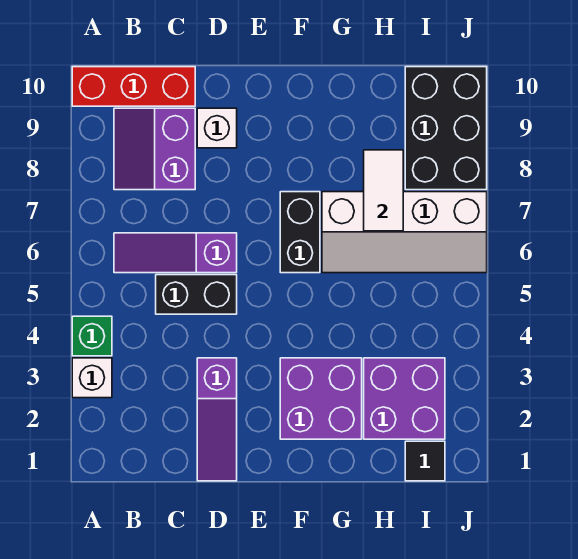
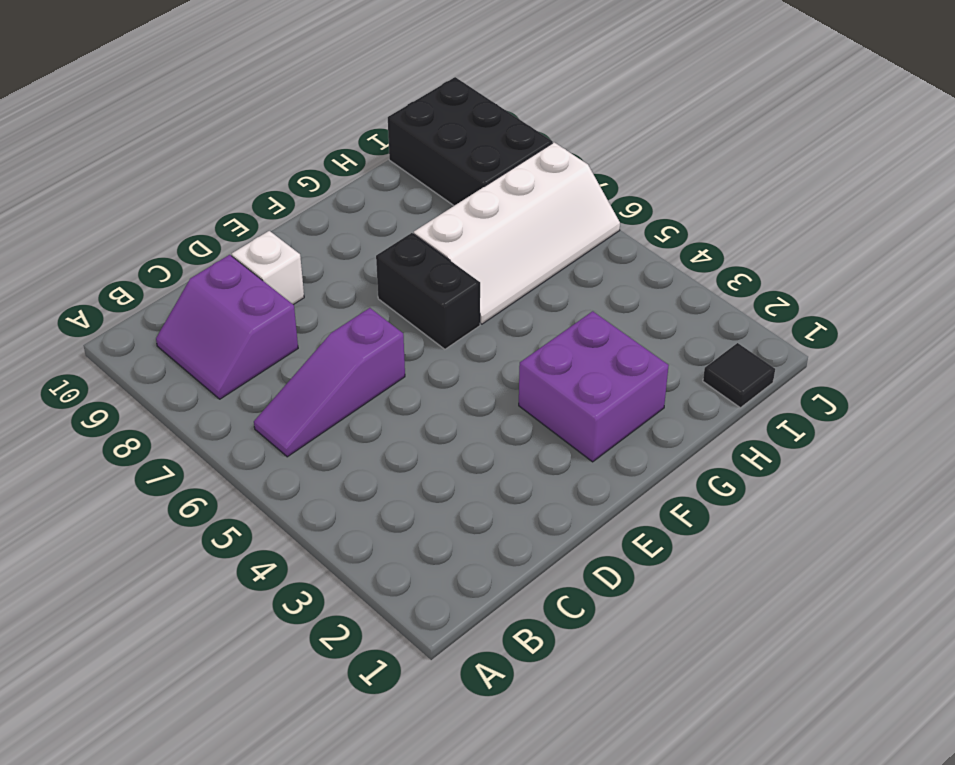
none -> white brick A3 level 1
none -> green brick A4 level 1
none -> red brick A10:C10 level 1

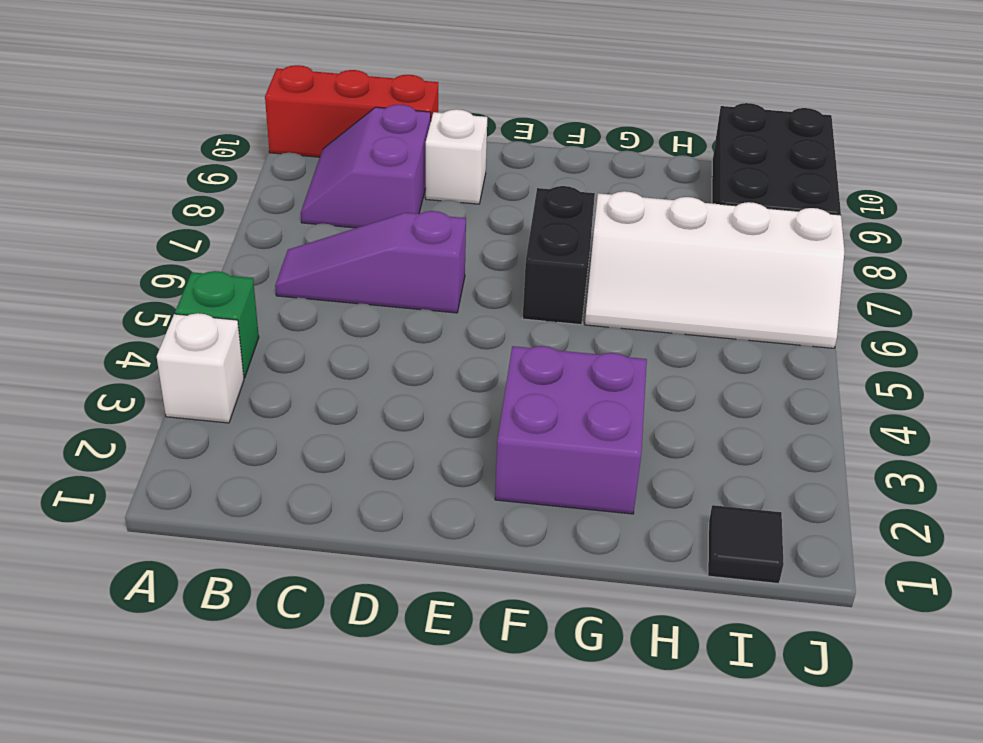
none -> black brick C5:D5 level 1
none -> purple slope D1:D3 level 1 top 3
none -> purple brick H2:I3 level 1

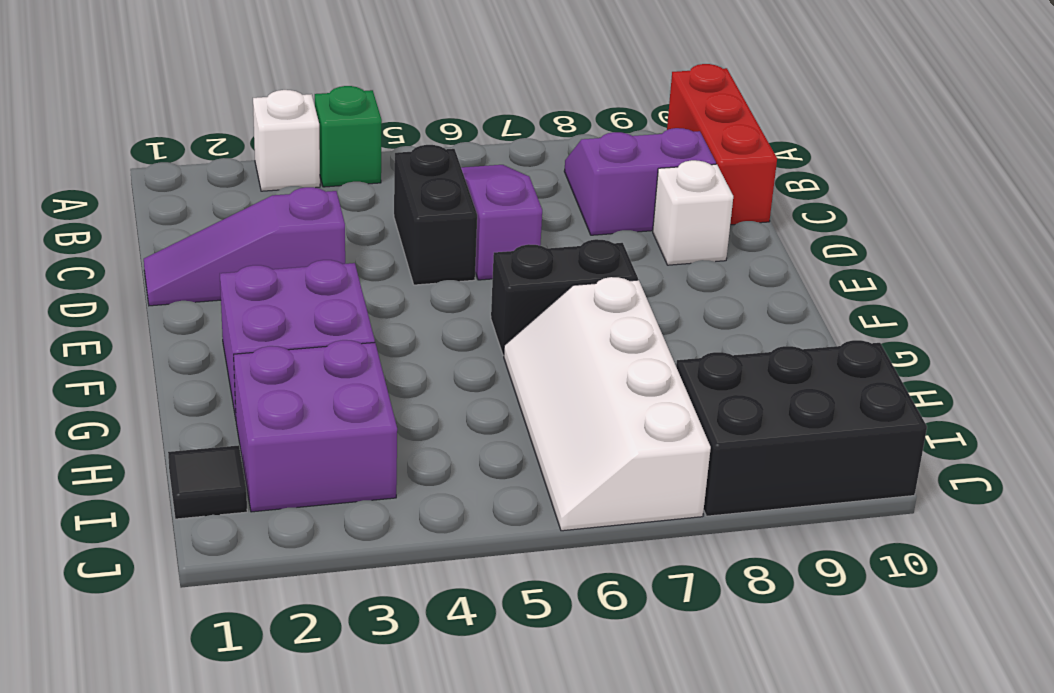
none -> white tile H7:H8 level 2

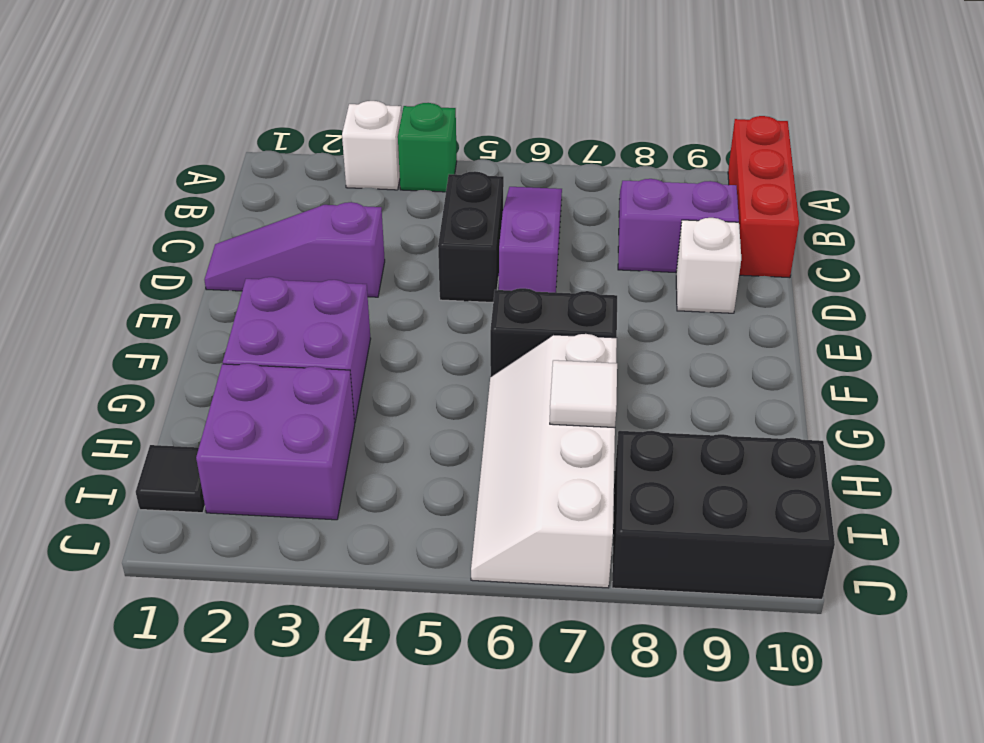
white tile H7 level 2 -> white tile H7:H8 level 2

